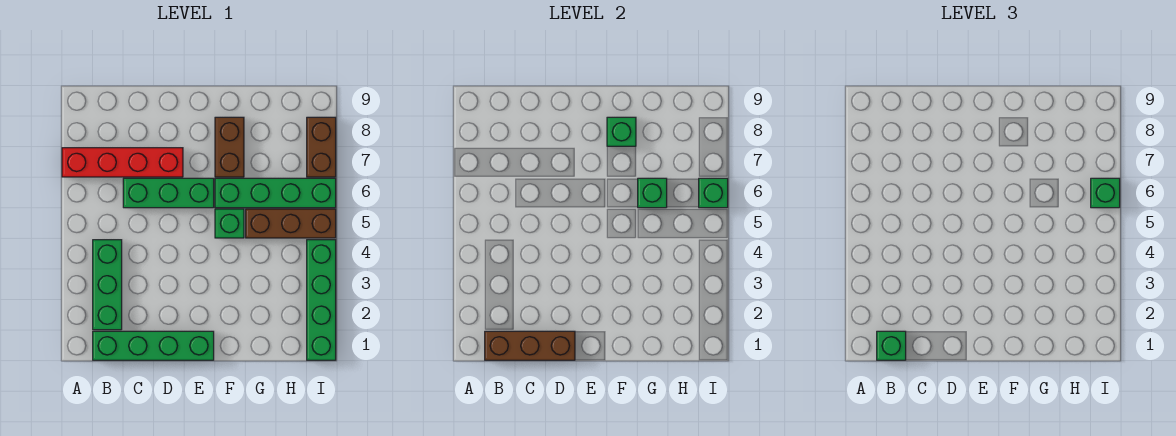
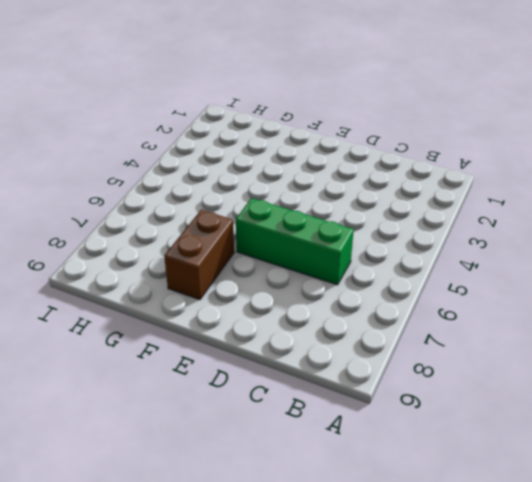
none -> red brick A7:D7 level 1
none -> green brick B1:E1 level 1
none -> green brick B2:B4 level 1

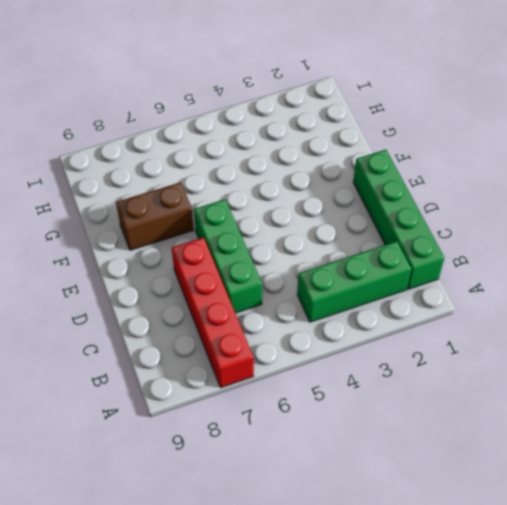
none -> green brick F5 level 1
none -> green brick F6:I6 level 1
none -> brown brick G5:I5 level 1

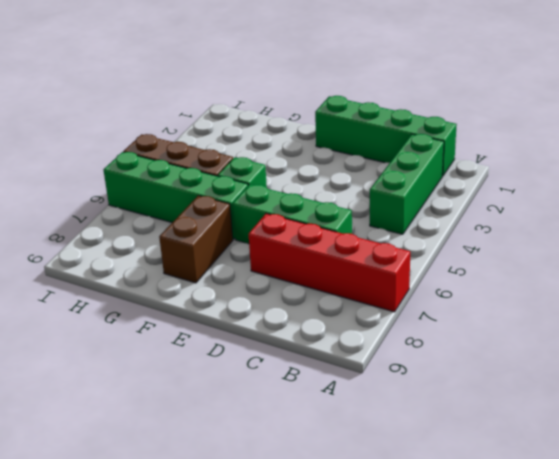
none -> green brick I1:I4 level 1
none -> brown brick I7:I8 level 1
none -> brown brick B1:D1 level 2

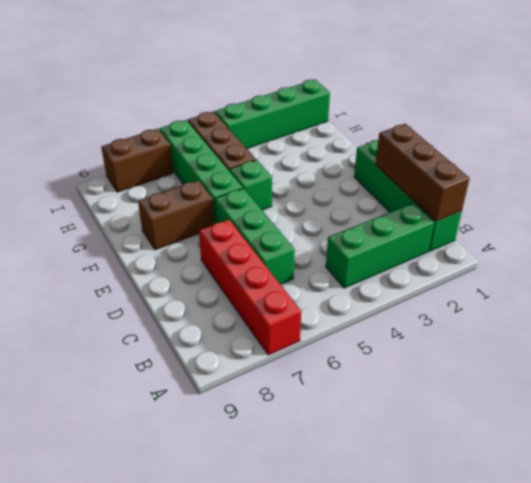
none -> green brick F8 level 2
none -> green brick G6 level 2
none -> green brick I6 level 2

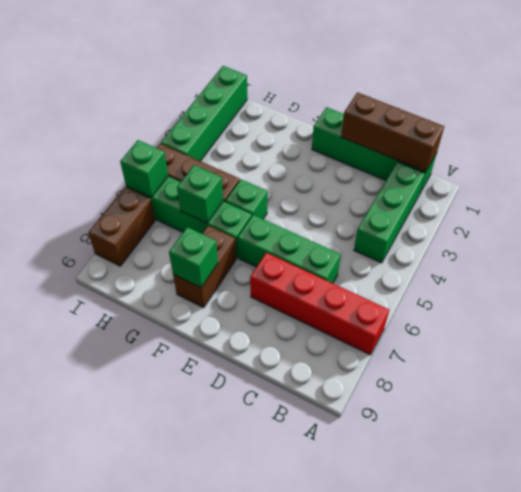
none -> green brick B1 level 3
none -> green brick I6 level 3

